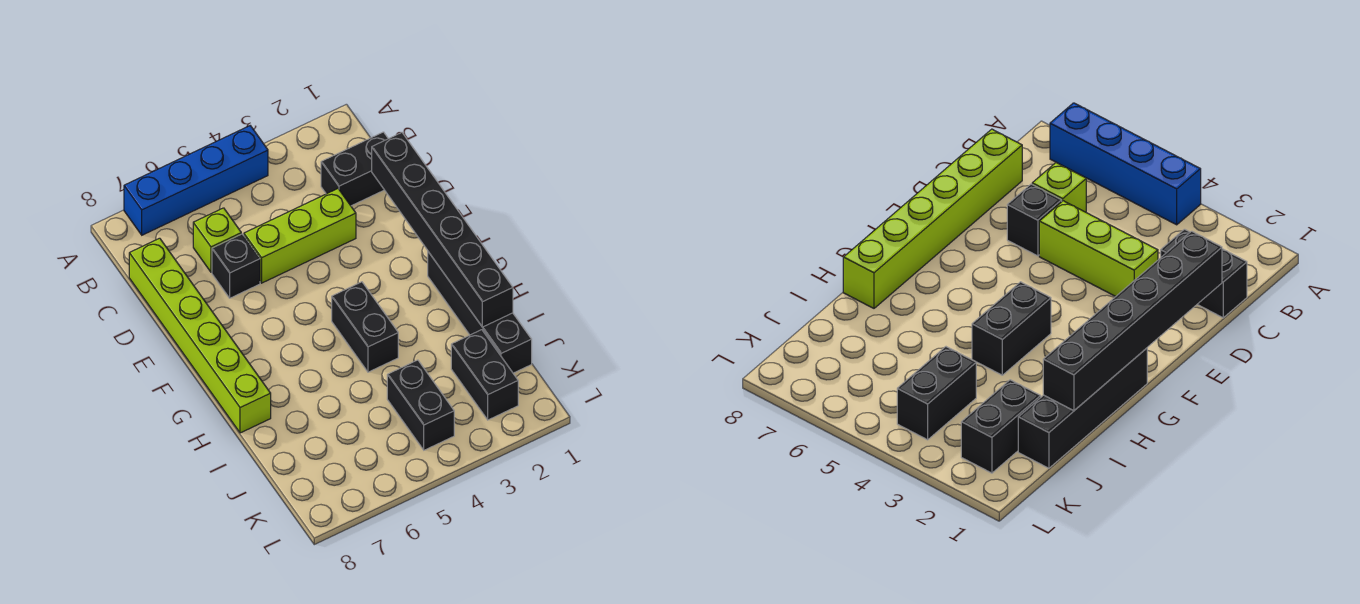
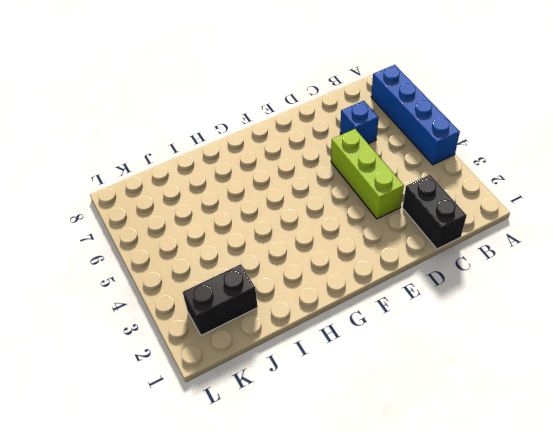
blue brick C6 level 1 -> lime brick C6 level 1
none -> lime brick C8:H8 level 1
none -> black brick D6 level 1

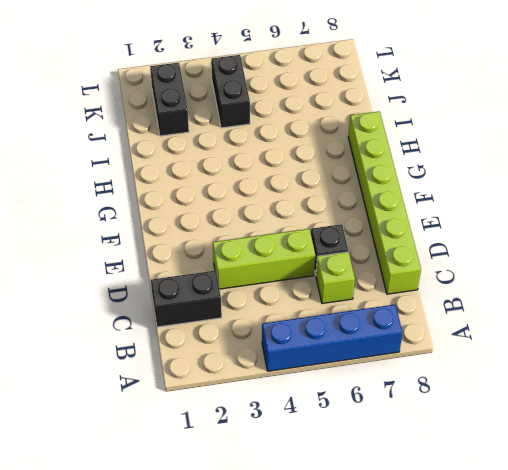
none -> black brick G1:J1 level 1
none -> black brick G4:H4 level 1

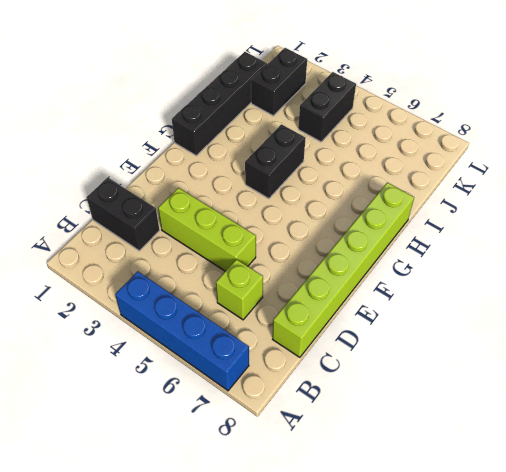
none -> black brick D6 level 1
none -> black brick D1:I1 level 2

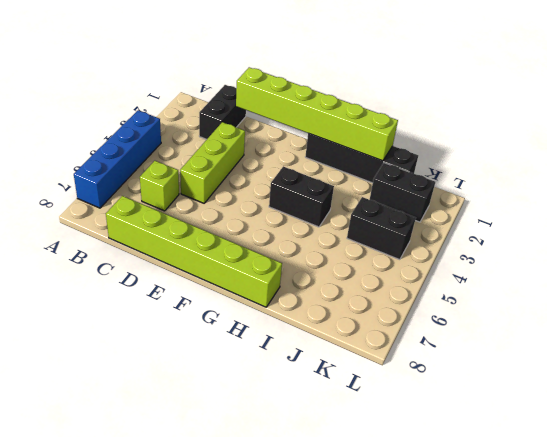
lime brick D1:I1 level 2 -> black brick D1:I1 level 2
none -> black brick D6 level 1

